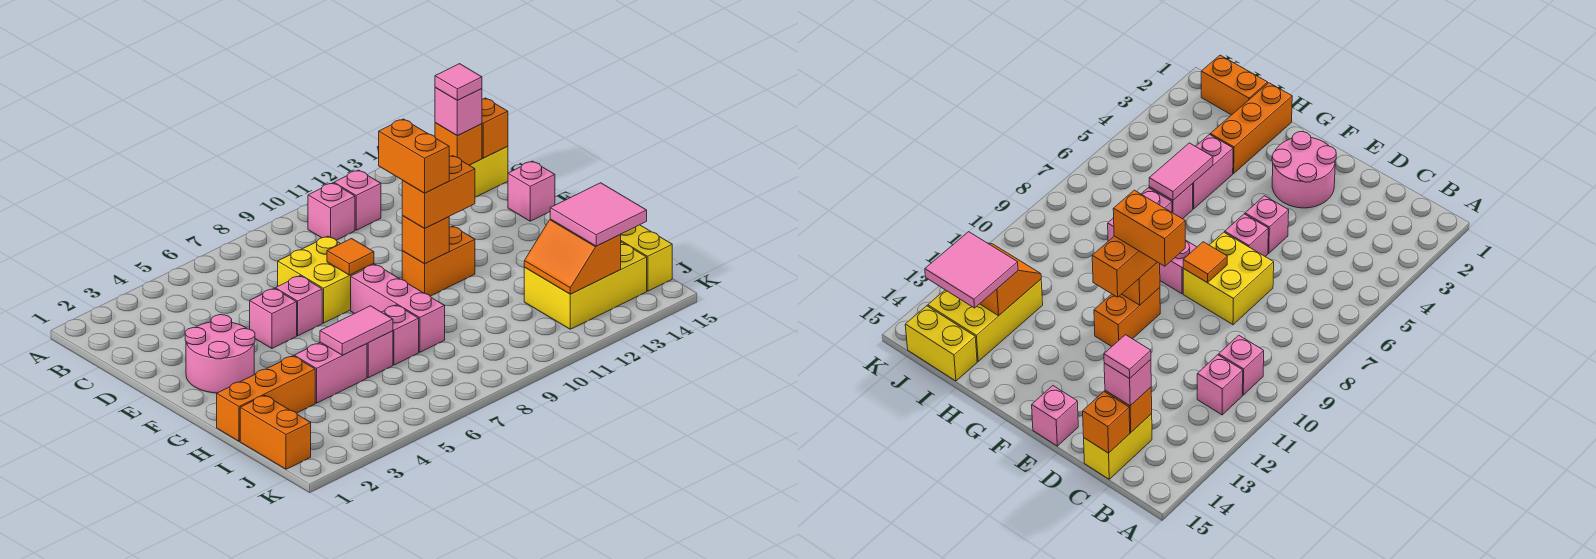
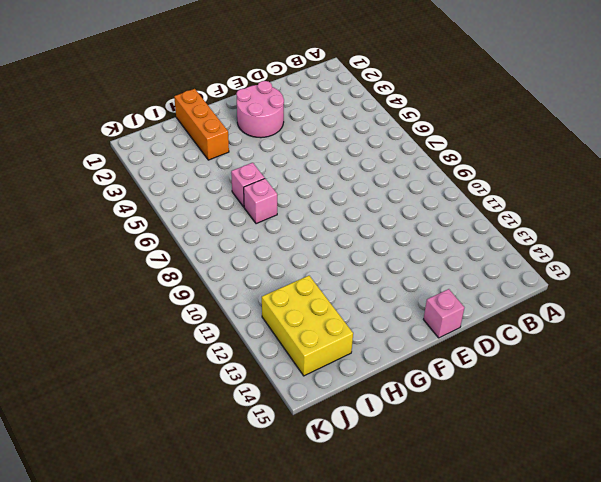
none -> pink brick B10 level 1
none -> pink brick B11 level 1
none -> yellow brick C14:C15 level 1

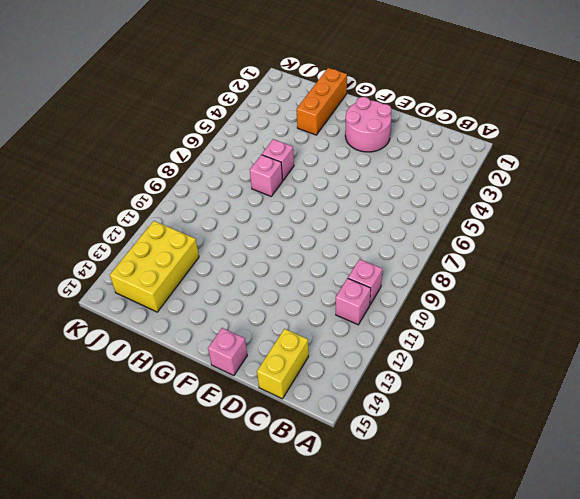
none -> yellow brick D7:E8 level 1
none -> pink brick E5 level 1
none -> pink brick E6 level 1

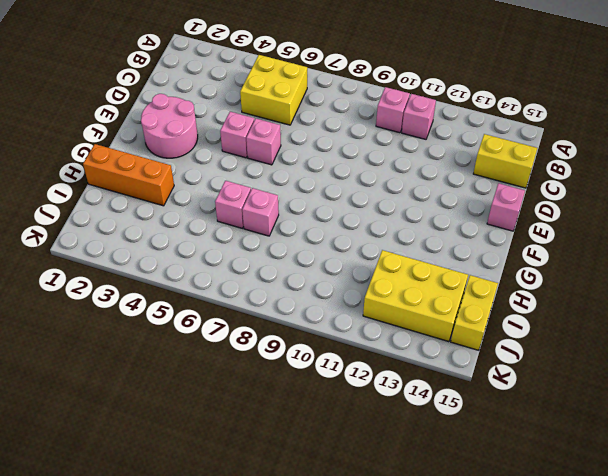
yellow brick B5:C6 level 1 -> yellow brick D7:E8 level 1
none -> pink brick F8:H8 level 1
none -> orange brick F10:F11 level 1
none -> pink brick H4:H5 level 1

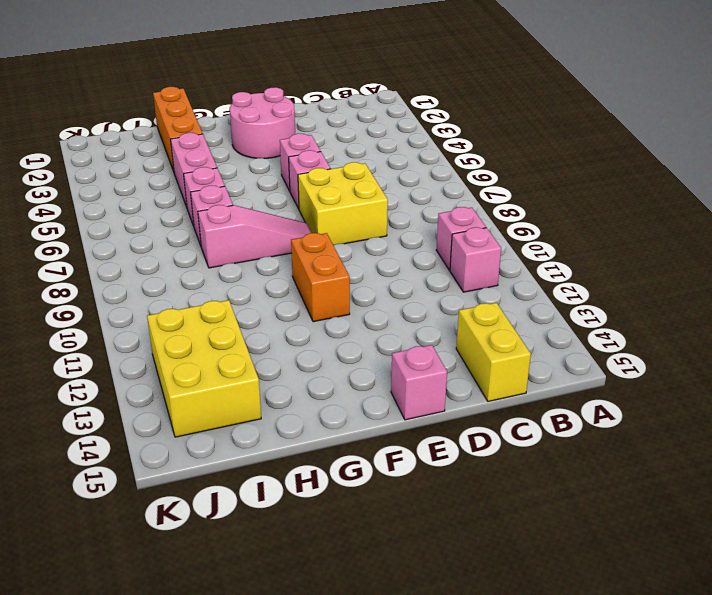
pink slope F8:H8 level 1 top H -> pink brick F8:H8 level 1
none -> orange brick I1:J1 level 1
none -> yellow brick I15:J15 level 1
none -> orange brick C14 level 2

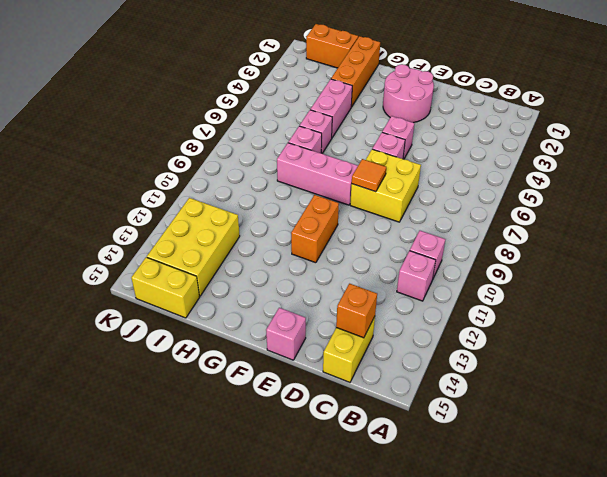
none -> orange brick C15 level 2
none -> orange brick F10 level 2
none -> pink tile H5:H6 level 2

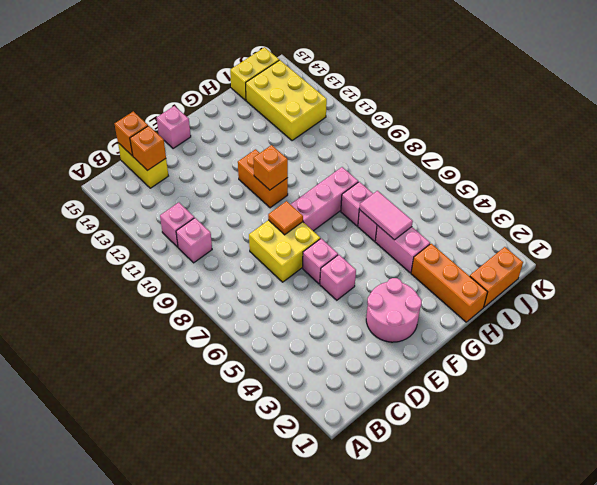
none -> orange slope I12:J13 level 2 top 13
none -> pink brick C14 level 3
none -> orange brick F10:F11 level 3

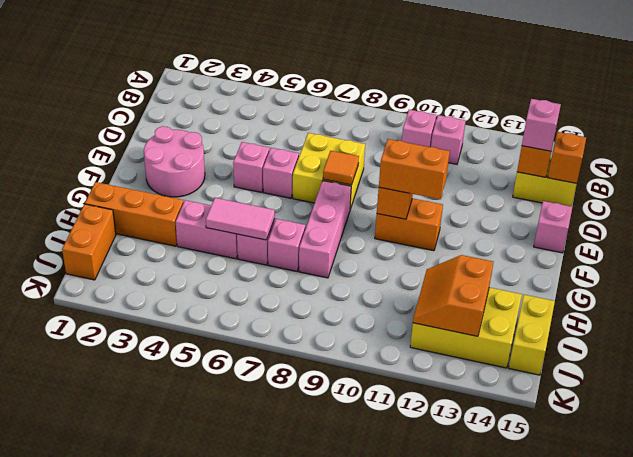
none -> pink tile I13:J14 level 3
none -> pink tile C14 level 4
none -> orange brick E10:F10 level 4

